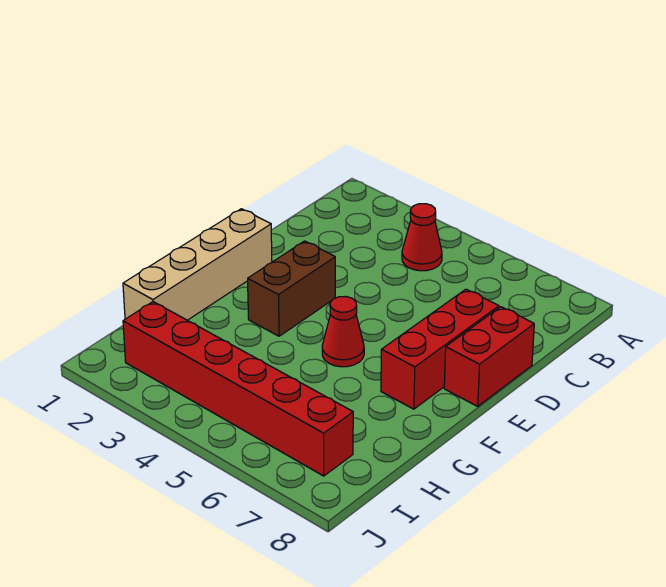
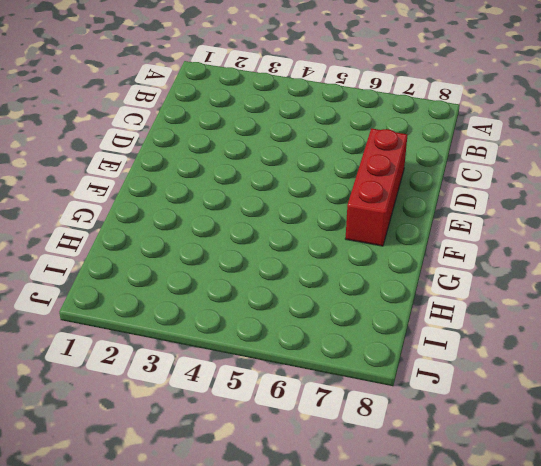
none -> red cone B4 level 1
none -> red brick D8:E8 level 1

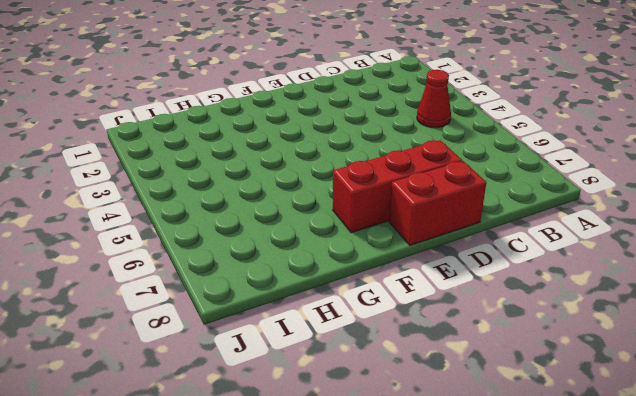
none -> tan brick E1:H1 level 1
none -> brown brick E3:F3 level 1

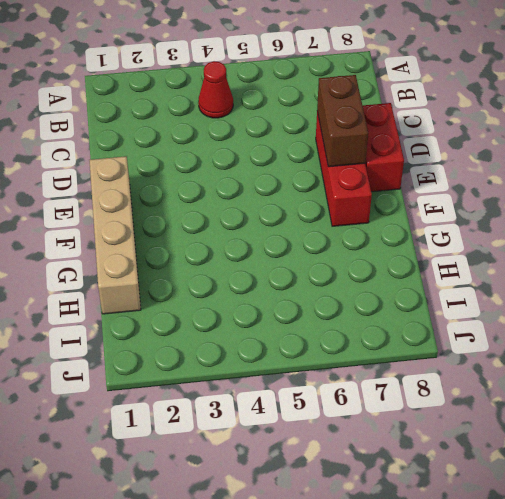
brown brick D7:E7 level 2 -> brown brick E3:F3 level 1
none -> red cone F5 level 1
none -> red brick I2:I7 level 1

